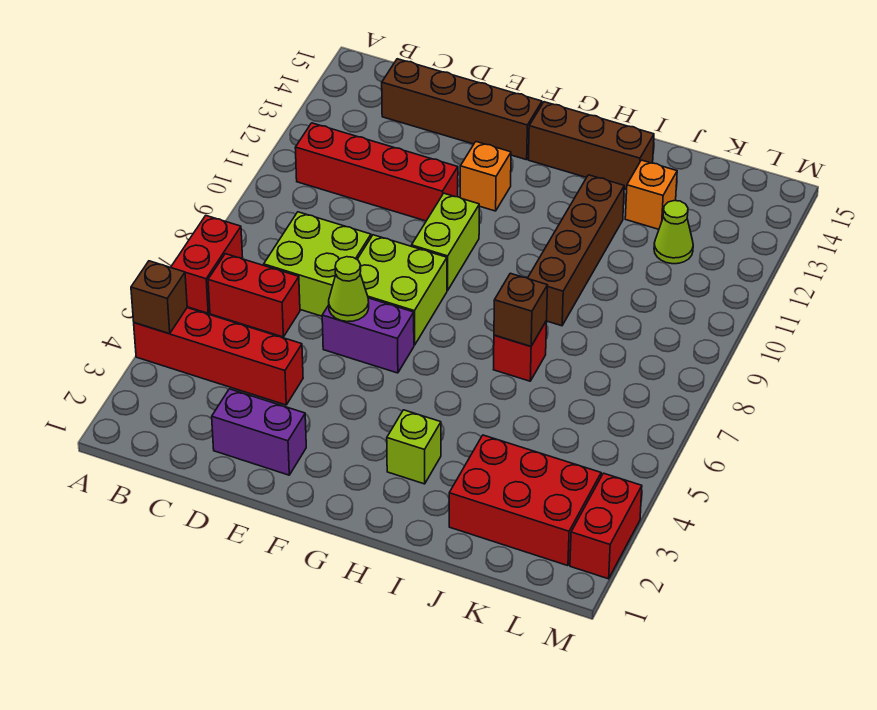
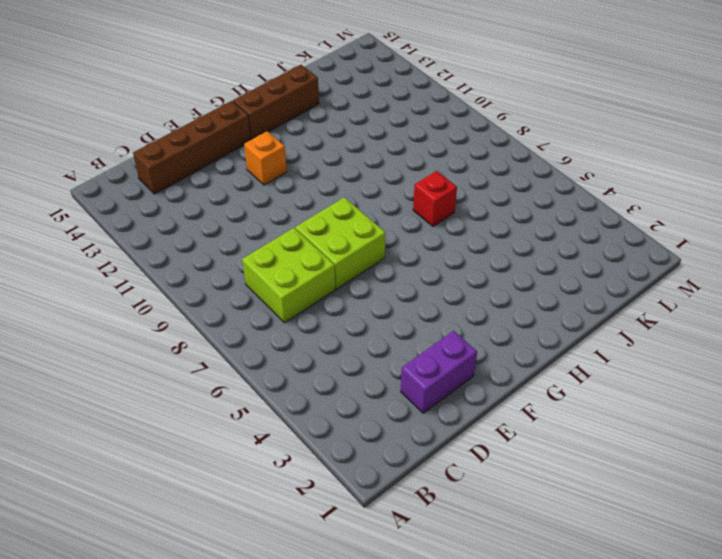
none -> red brick A4:D4 level 1
none -> red brick A6:A7 level 1
none -> red brick B6:C6 level 1

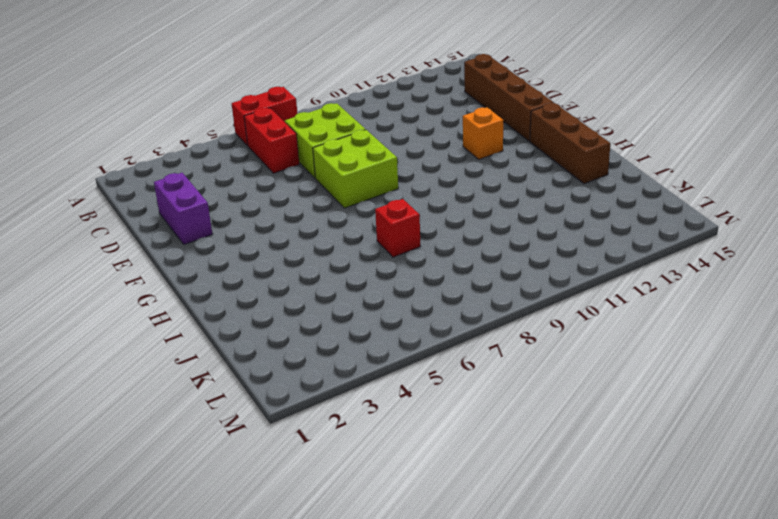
none -> red brick A4:D4 level 1
none -> red brick B11:E11 level 1
none -> purple brick E6:F6 level 1

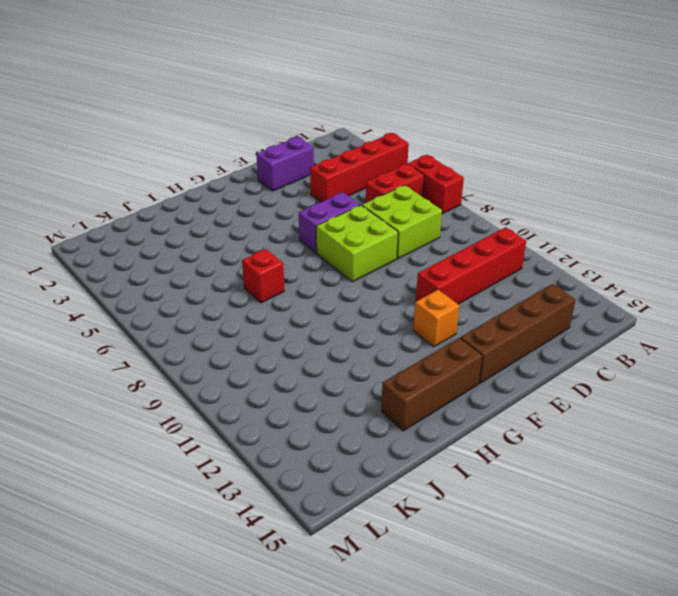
none -> lime brick F9:F10 level 1
none -> lime brick H3 level 1
none -> brown brick I9:I12 level 1

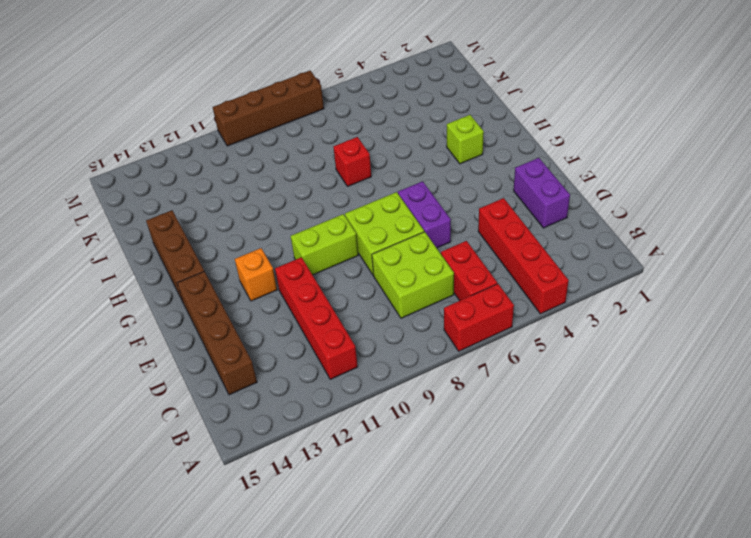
brown brick M7:M10 level 1 -> brown brick I9:I12 level 1
none -> red brick J2:L3 level 1
none -> orange brick J13 level 1
none -> lime cone K12 level 1

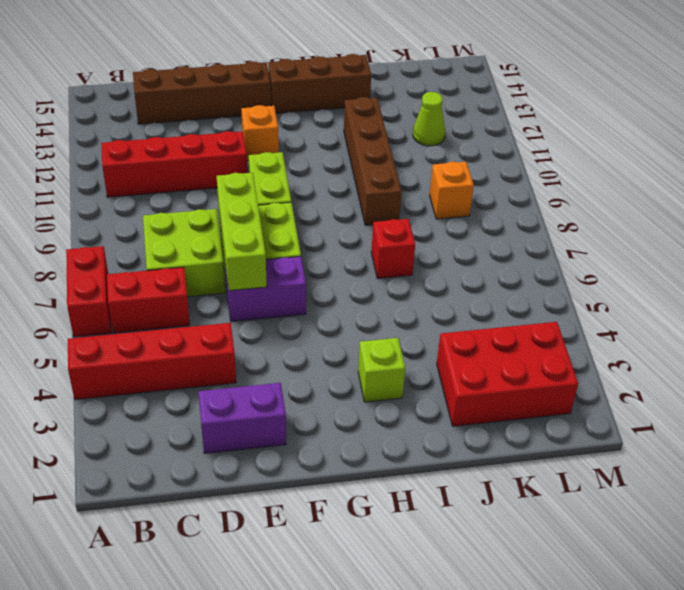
lime brick E6:E8 level 2 -> lime cone E6 level 2
orange brick K9 level 1 -> orange brick J13 level 1
none -> red brick M2:M3 level 1
none -> brown brick A4 level 2
none -> brown brick I7 level 2

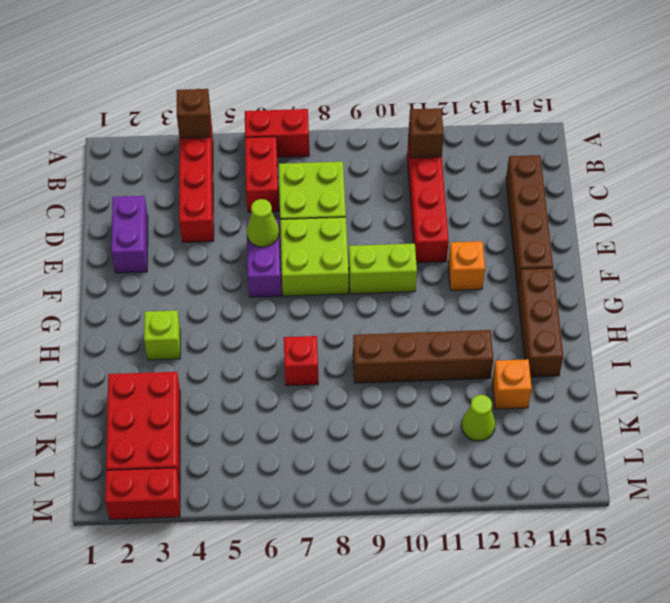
brown brick B11 level 2 -> brown brick I7 level 2

